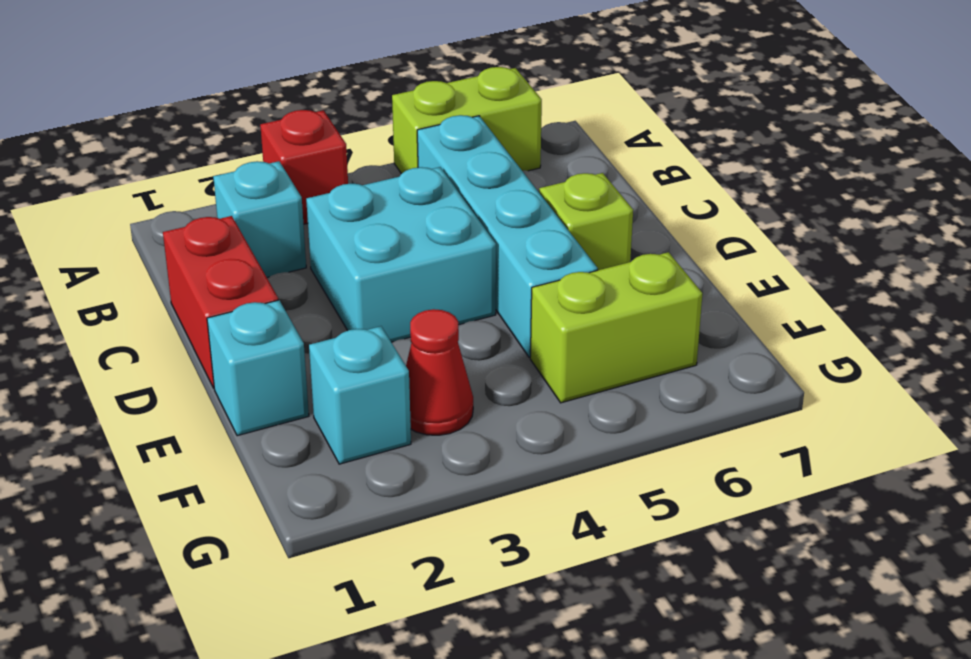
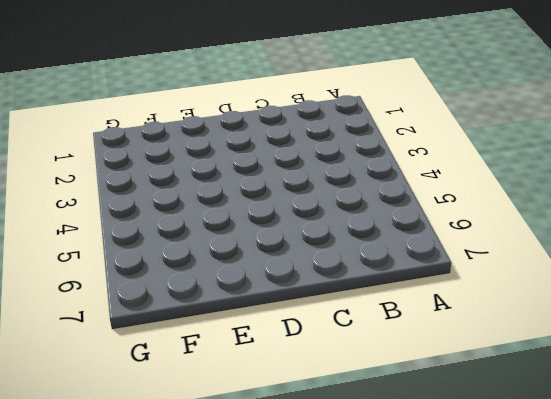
none -> red brick A3 level 1
none -> lime brick A5:A6 level 1

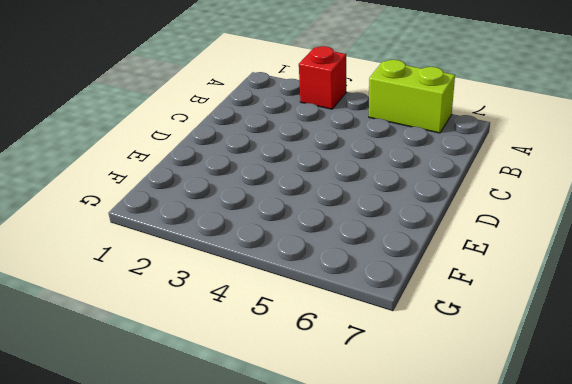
none -> cyan brick B2 level 1
none -> cyan brick B5:E5 level 1

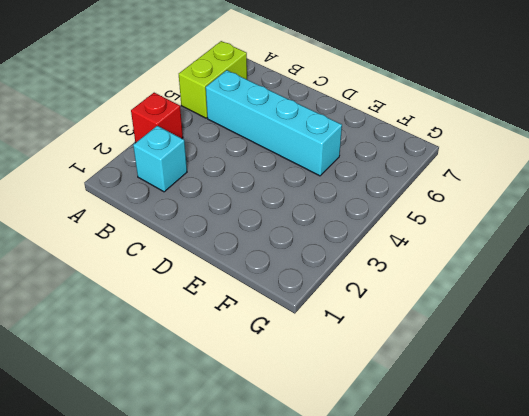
none -> red brick C1:D1 level 1
none -> cyan brick C3:D4 level 1

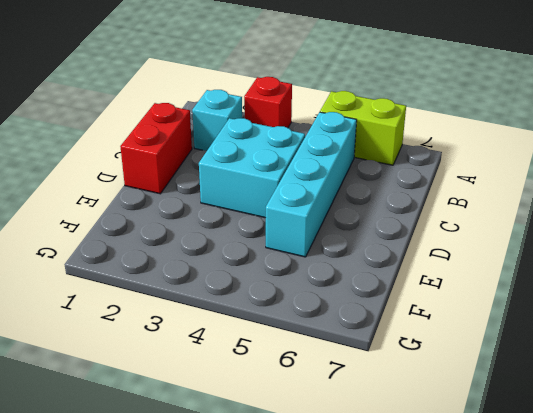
none -> lime brick D6 level 1
none -> cyan brick E1 level 1

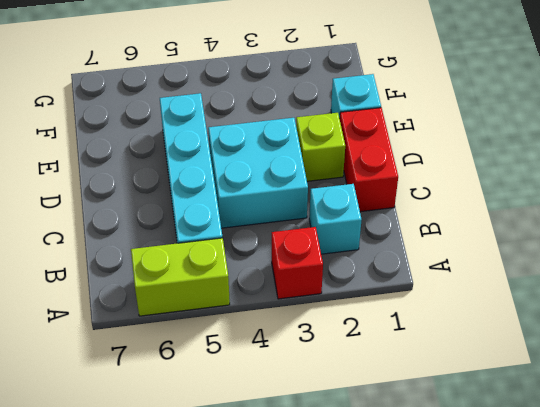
lime brick D2 level 1 -> lime brick D6 level 1
none -> cyan brick F2 level 1
none -> red cone F3 level 1

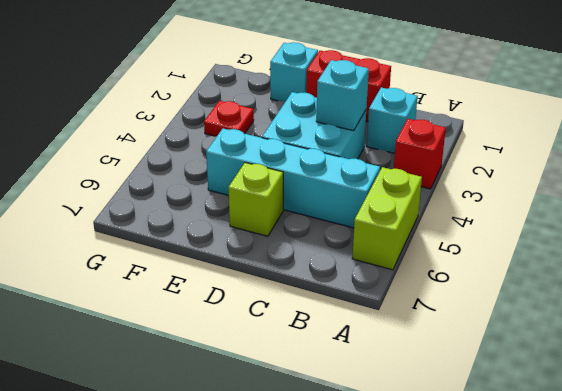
cyan brick C3 level 2 -> cyan brick F2 level 1
red plate F3 level 1 -> red cone F3 level 1
none -> lime brick F5:F6 level 1

